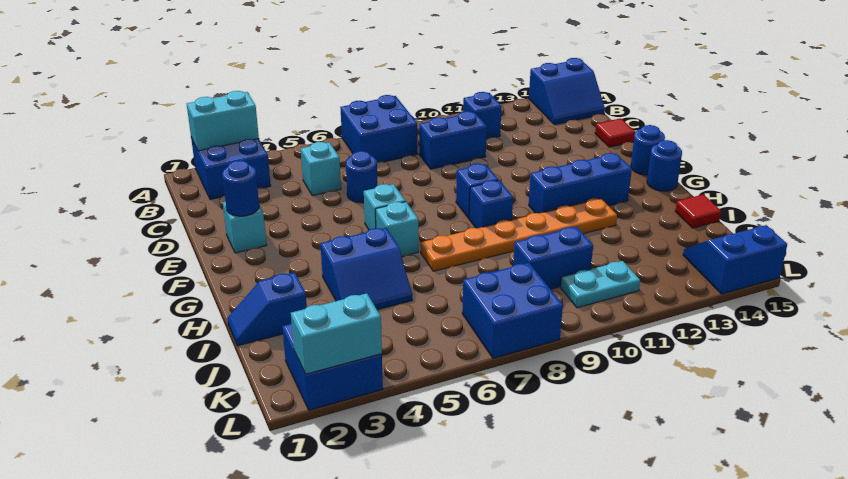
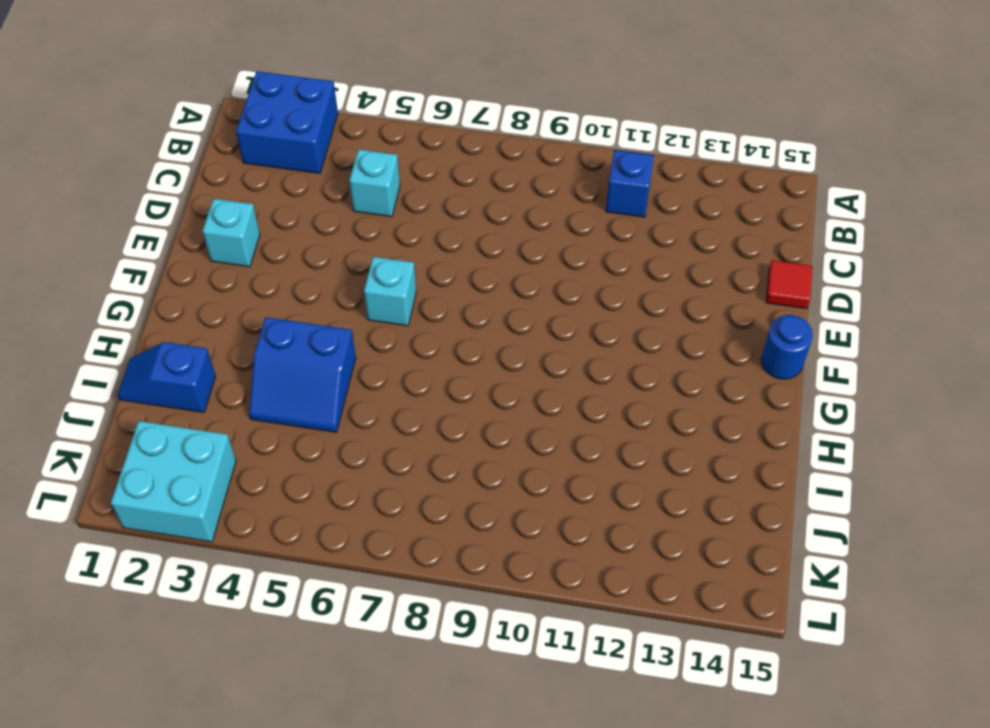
cyan brick K2:L3 level 1 -> blue brick K2:L3 level 1
none -> blue brick A7:B8 level 1
none -> blue slope A14:B15 level 1 top A
none -> blue brick C9:C10 level 1

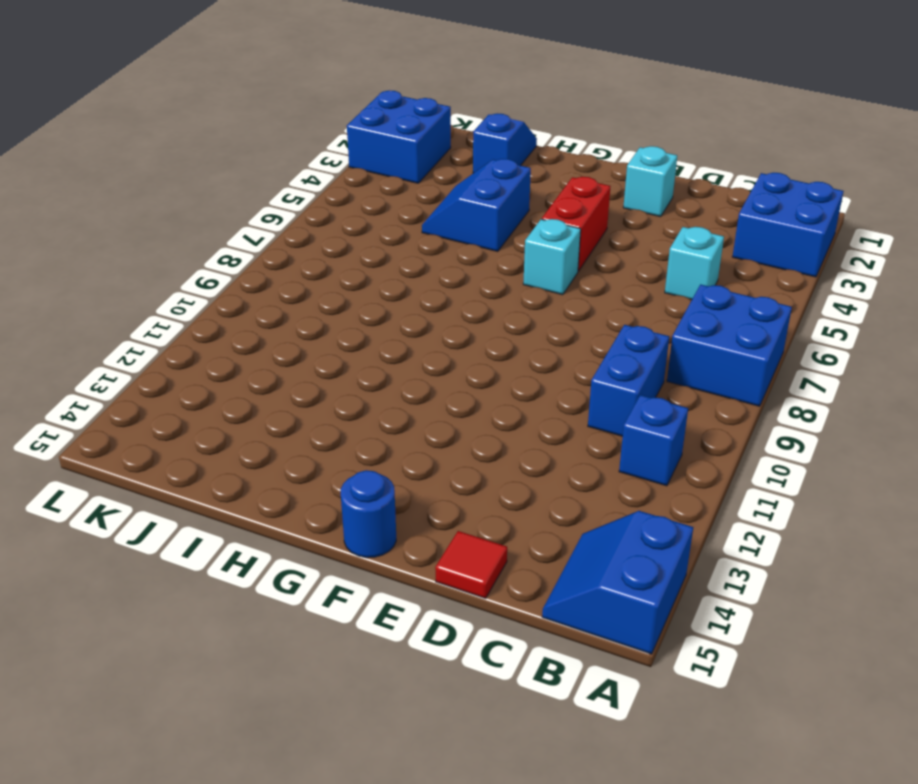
red brick F4:F5 level 1 -> none
none -> blue round brick D6 level 1
none -> blue brick F9 level 1
none -> cyan brick G6 level 1

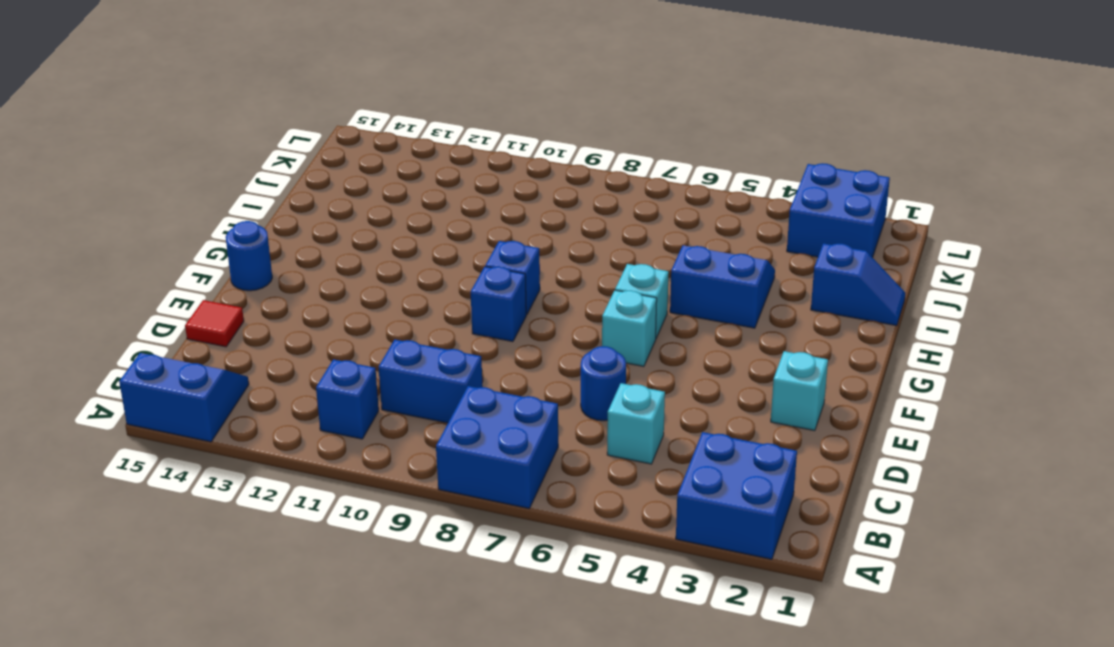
none -> blue brick G11:G13 level 1
none -> blue round brick G15 level 1
none -> orange plate H7:H12 level 1

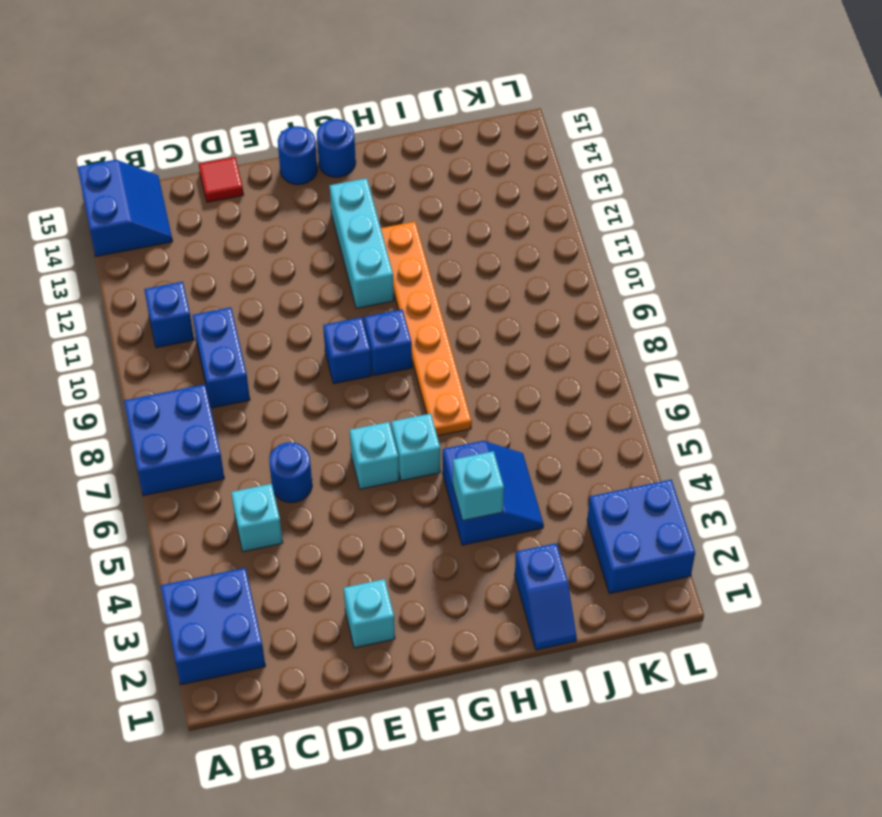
cyan brick G11:G13 level 1 -> blue brick G11:G13 level 1
cyan brick H4 level 2 -> none
none -> red tile I15 level 1
none -> blue brick J9:J10 level 1
none -> blue brick K7:L8 level 1

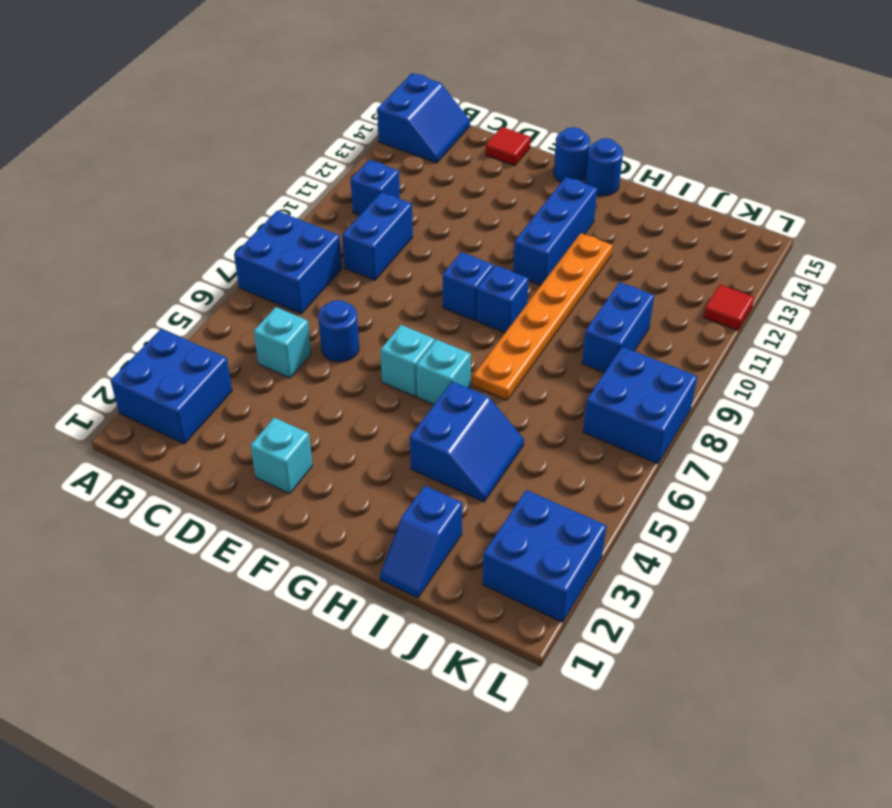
red tile L12 level 1 -> red tile I15 level 1
none -> cyan plate K10:K11 level 1
none -> blue slope K14:L15 level 1 top L
none -> cyan brick A2:A3 level 2

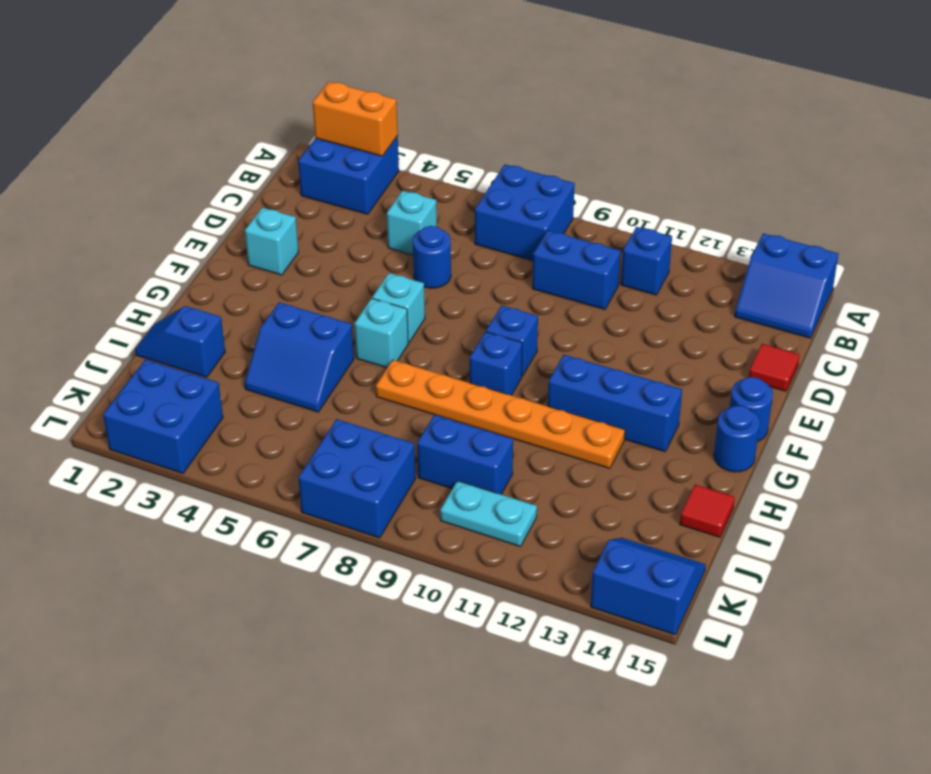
orange brick A2:A3 level 2 -> cyan brick A2:A3 level 2
none -> blue round brick E2 level 2
none -> cyan brick L2:L3 level 2

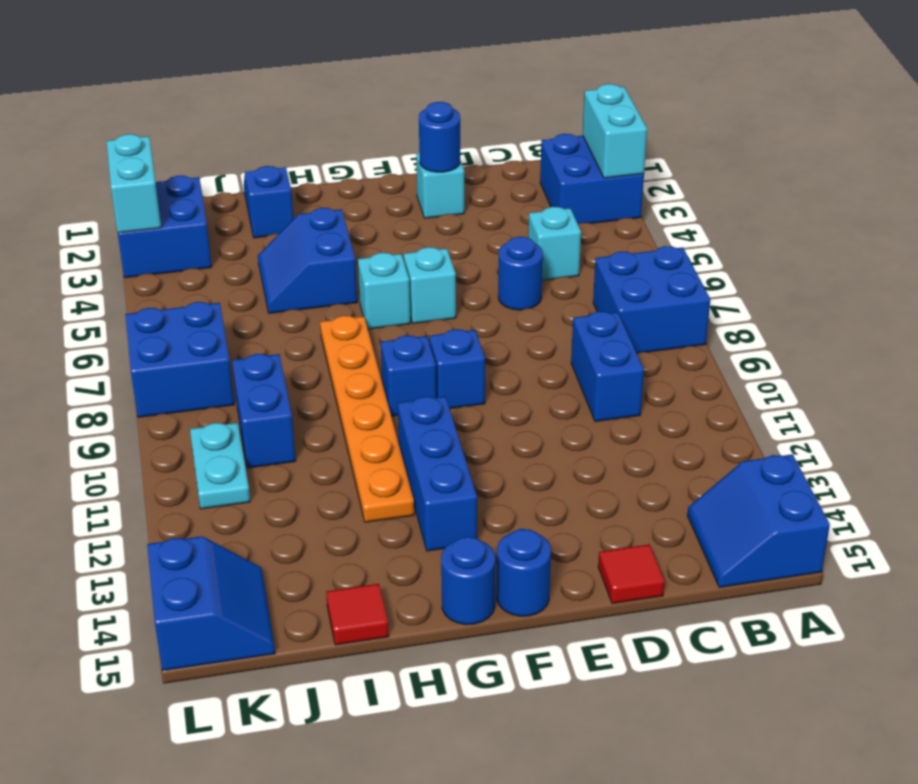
none -> blue brick B11 level 1

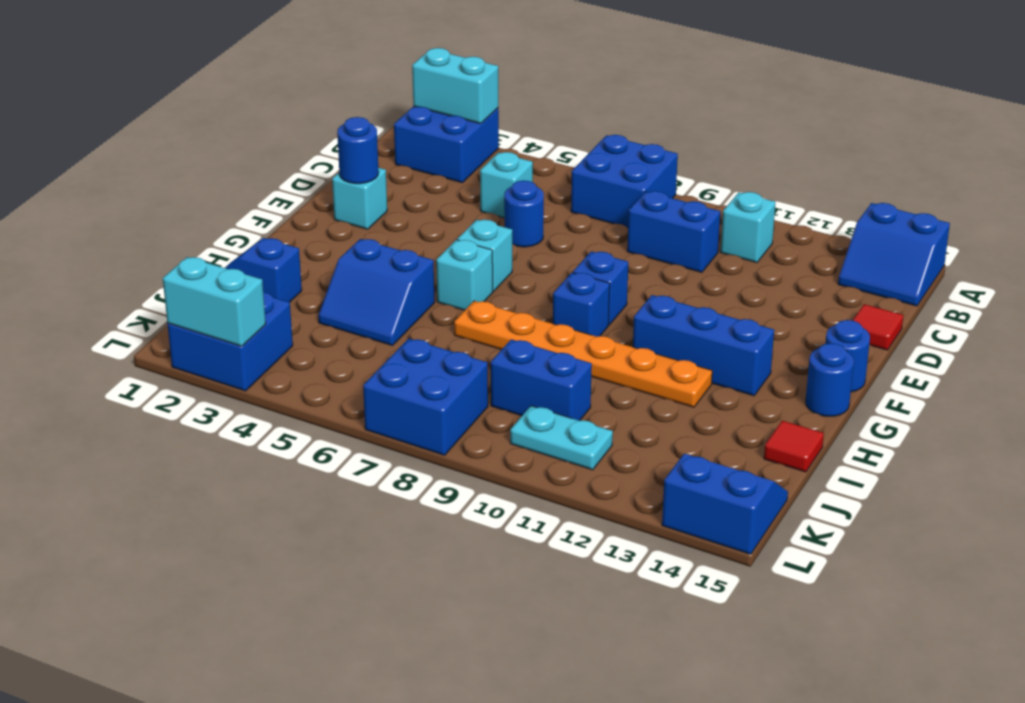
cyan brick B11 level 1 -> blue brick B11 level 1

